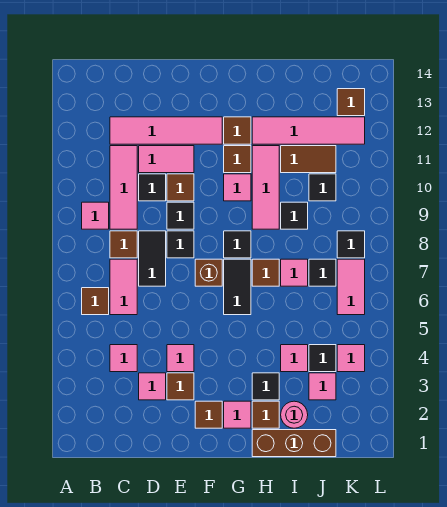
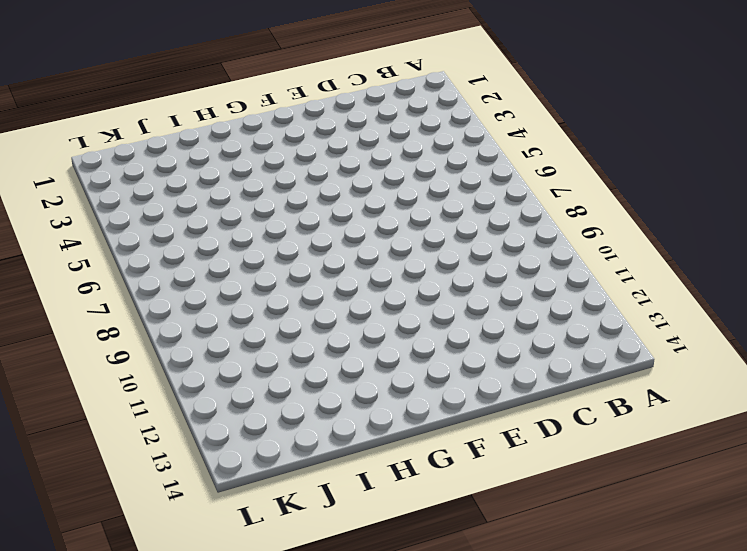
none -> brown tile B6 level 1
none -> pink tile B9 level 1
none -> pink tile C4 level 1
none -> pink tile C6:C7 level 1

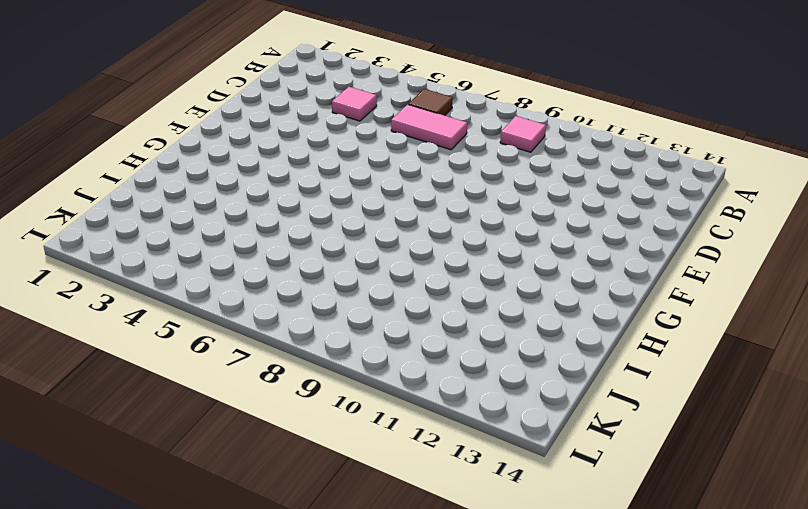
none -> brown tile C8 level 1
none -> pink tile C9:C11 level 1
none -> pink tile C12:F12 level 1
none -> pink tile D3 level 1

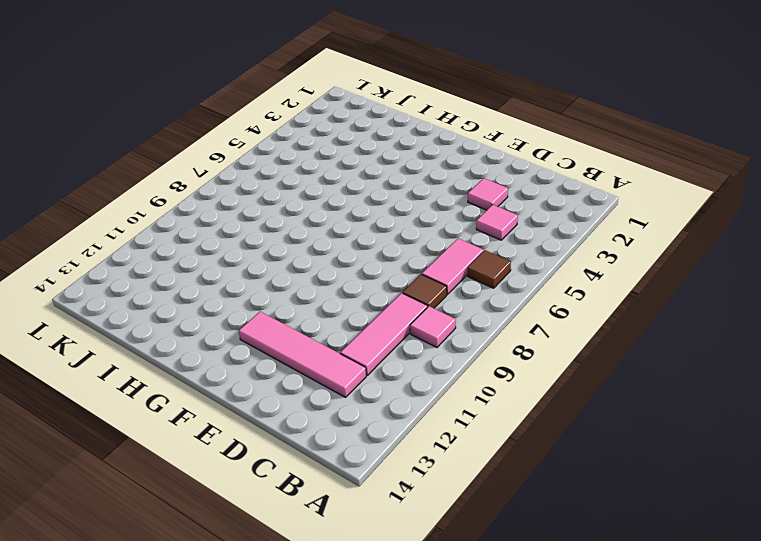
none -> black tile D7:D8 level 1
none -> black tile D10 level 1
none -> pink tile D11:E11 level 1
none -> brown tile E3 level 1

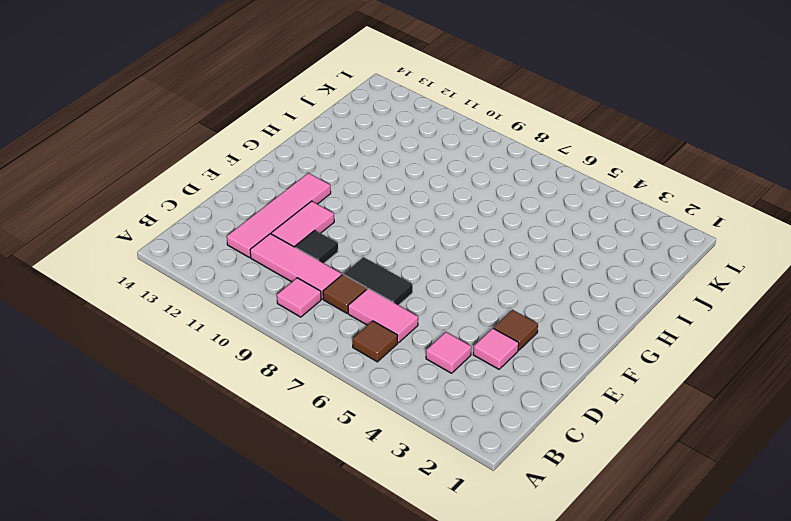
none -> pink tile E4 level 1
none -> black tile E8 level 1
none -> black tile E9 level 1
none -> brown tile E10 level 1

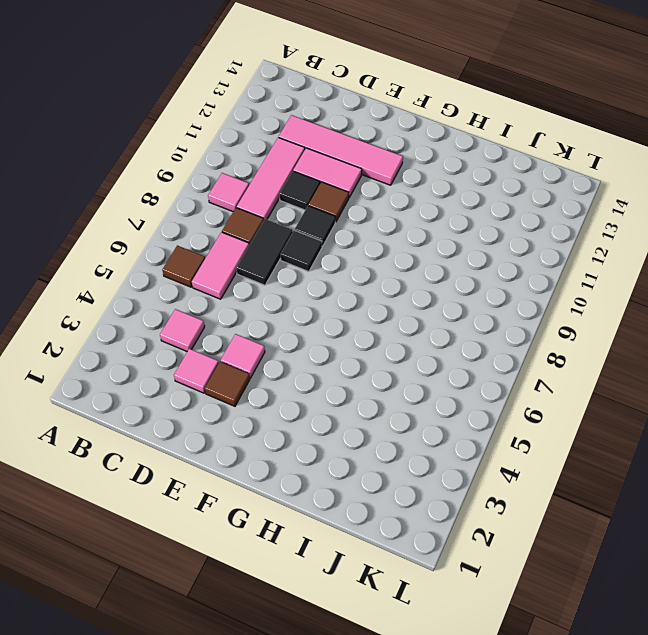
none -> brown tile F2 level 1
none -> brown brick F7 level 1
none -> pink tile G2 level 1
none -> black tile G6:G7 level 1

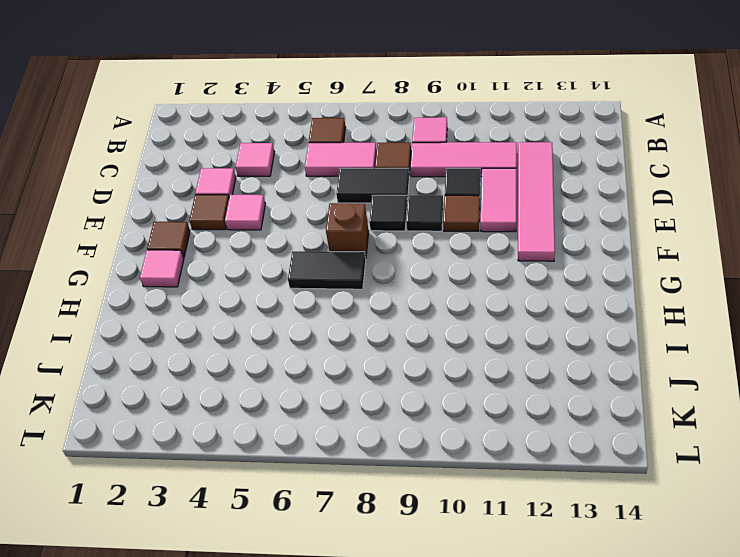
none -> black tile G8 level 1
none -> pink tile G10 level 1
none -> brown tile G11 level 1
none -> brown tile G12 level 1

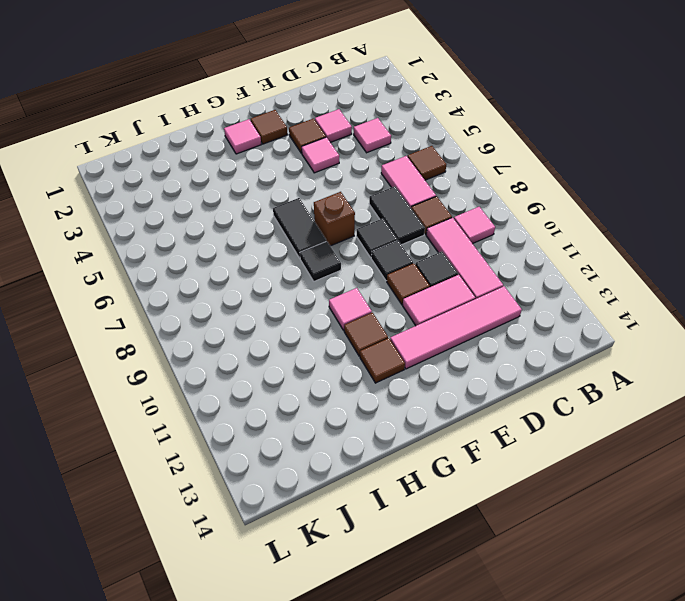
none -> brown brick H1:J1 level 1
none -> brown tile H2 level 1
none -> black tile H3 level 1
none -> brown tile H7 level 1

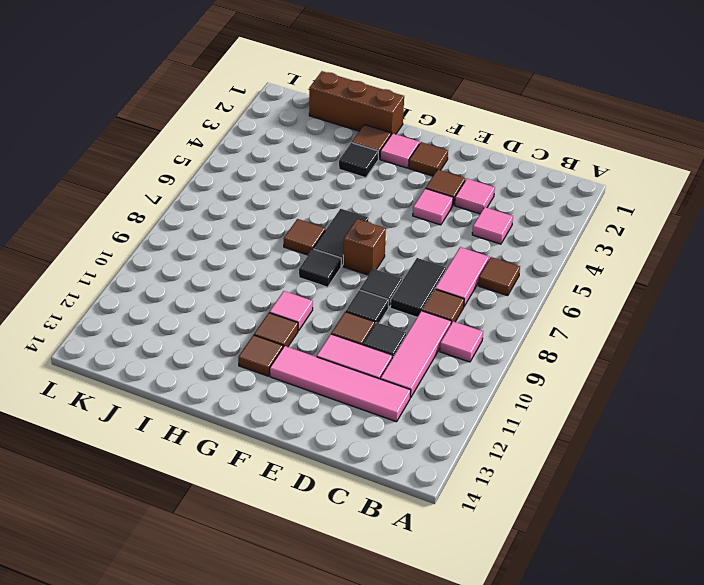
none -> pink tile H9:H11 level 1
none -> pink tile H12:K12 level 1
none -> pink round brick I2 level 1
none -> pink tile I4 level 1

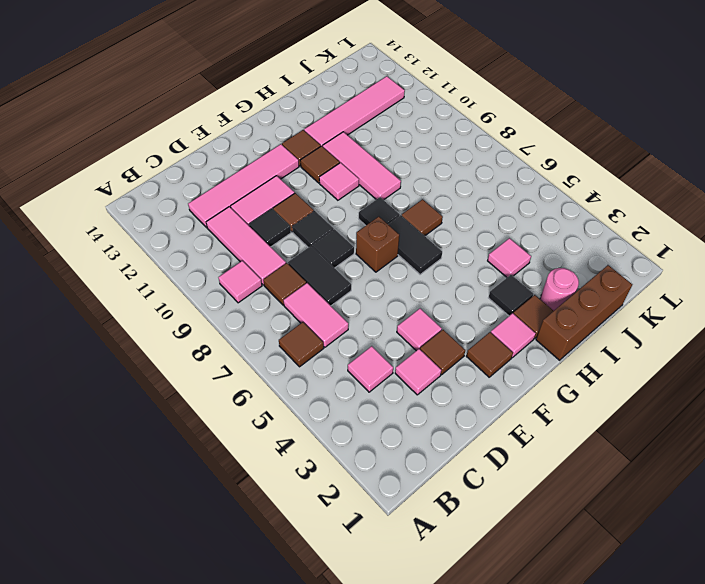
none -> pink tile I7 level 1
none -> black tile I9 level 1
none -> brown tile I11:J11 level 1
none -> pink tile J3 level 1

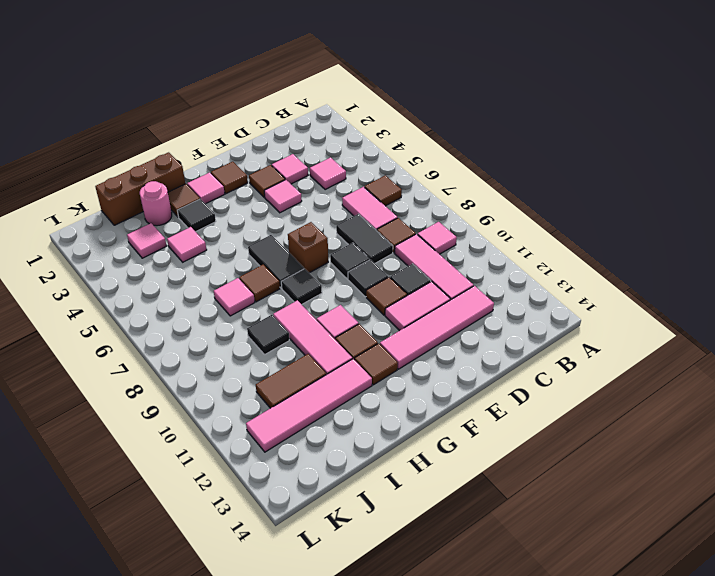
none -> black tile J4 level 1
none -> black tile J7 level 1
none -> black tile J10 level 1
none -> pink tile K4 level 1

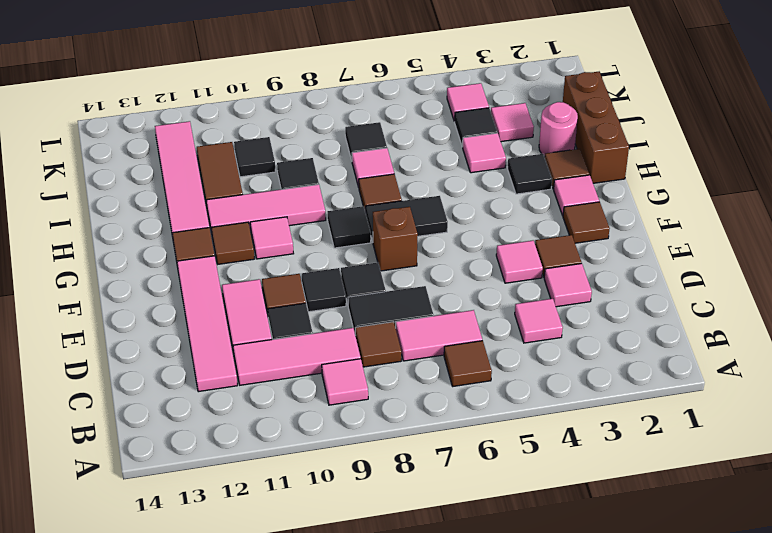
none -> pink tile K6:K7 level 1
none -> black tile K8 level 1
none -> brown tile K13 level 1

